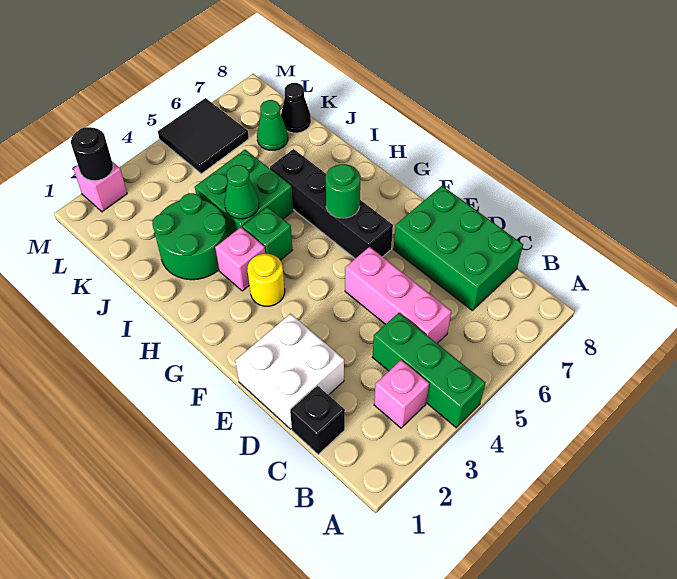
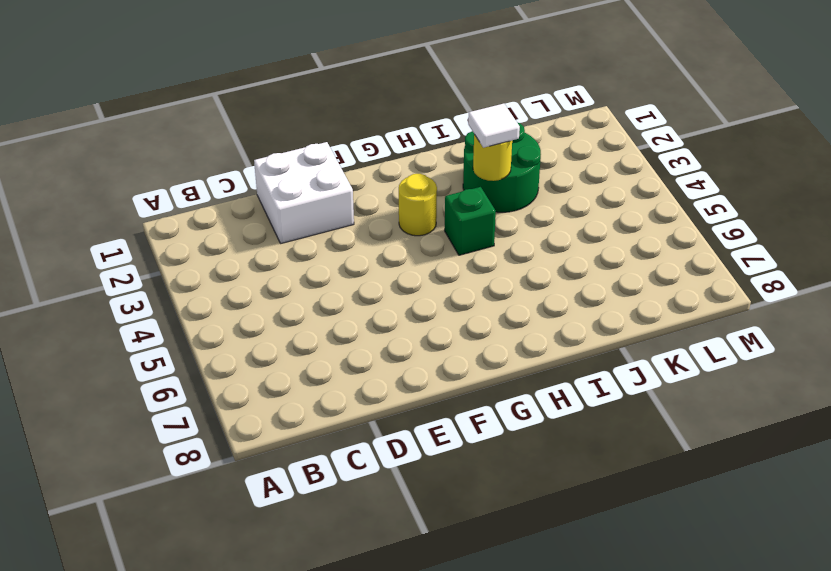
yellow round brick I3 level 2 -> none
white tile I3 level 3 -> none
none -> green brick A4:C4 level 1
none -> pink brick B3 level 1
none -> black brick C1 level 1

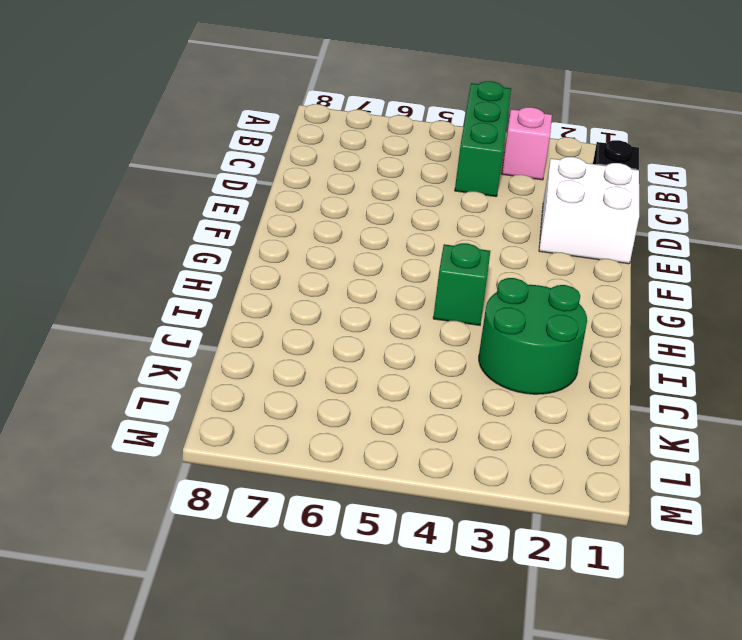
none -> pink brick C5:E5 level 1
none -> green brick C7:E8 level 1
none -> black brick F6:I6 level 1

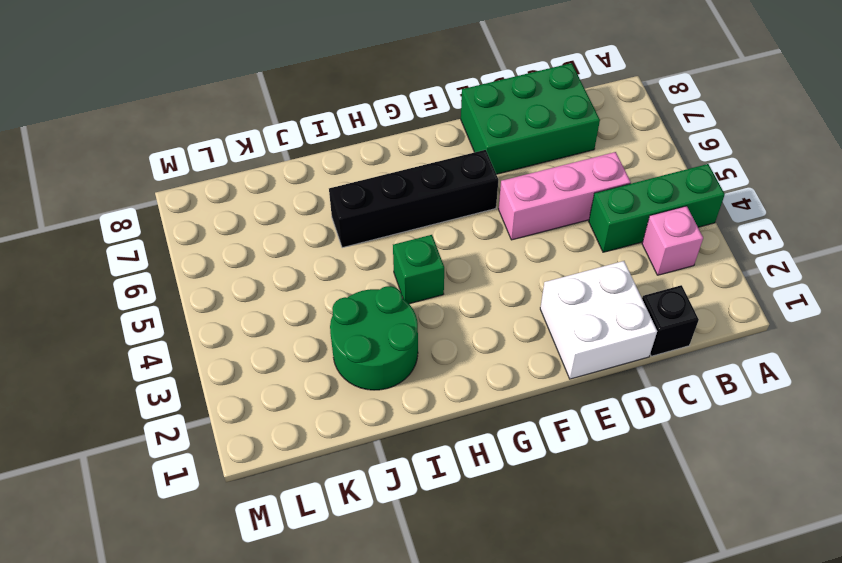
none -> yellow round brick G3 level 1
none -> pink brick H3 level 1
none -> green brick I4:J5 level 1

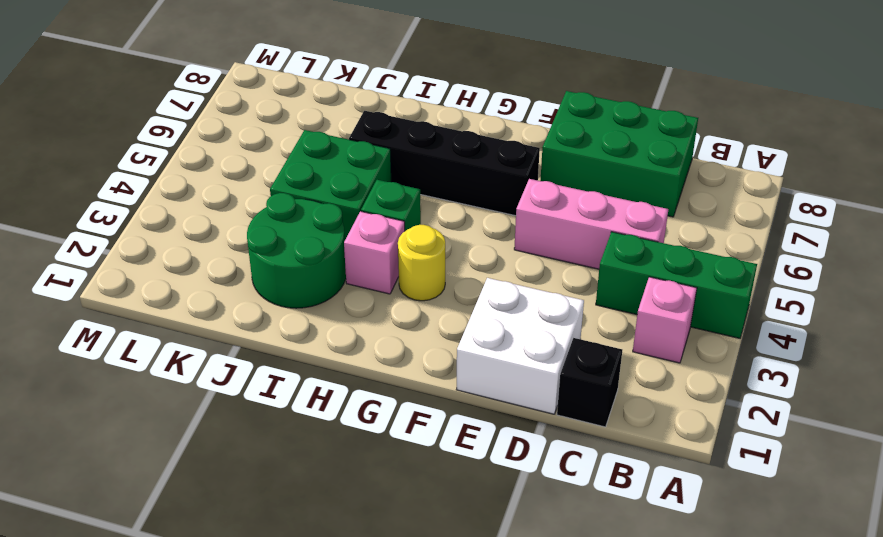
none -> green cone K7 level 1
none -> black cone K8 level 1
none -> black tile L5:M6 level 1

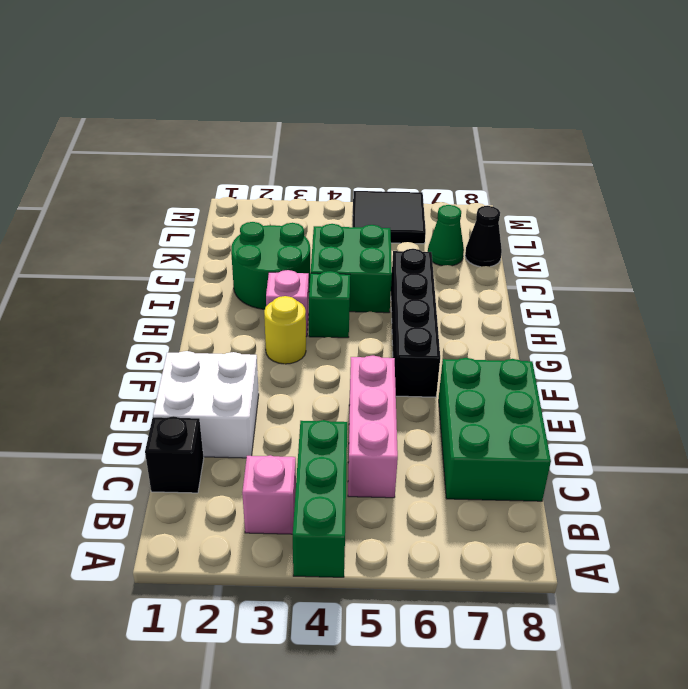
none -> pink brick M2 level 1
none -> green round brick G6 level 2
none -> green cone I4 level 2

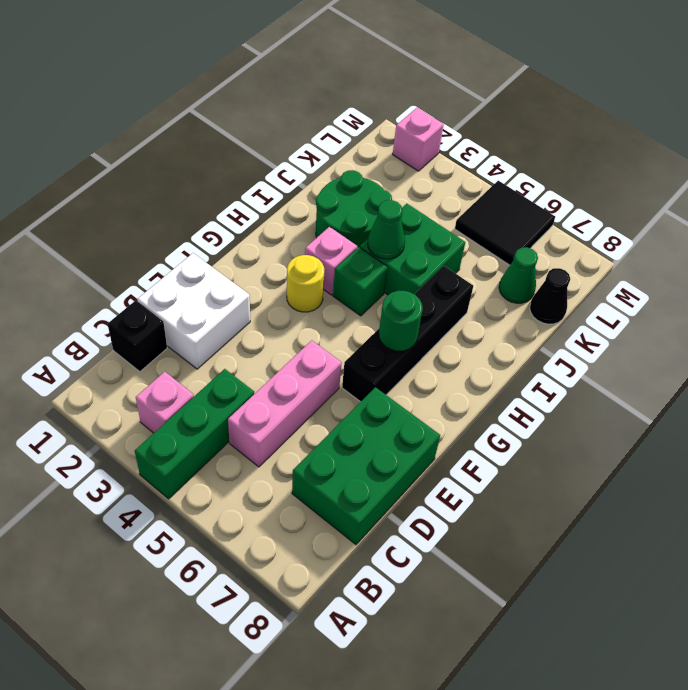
none -> black round brick M2 level 2

